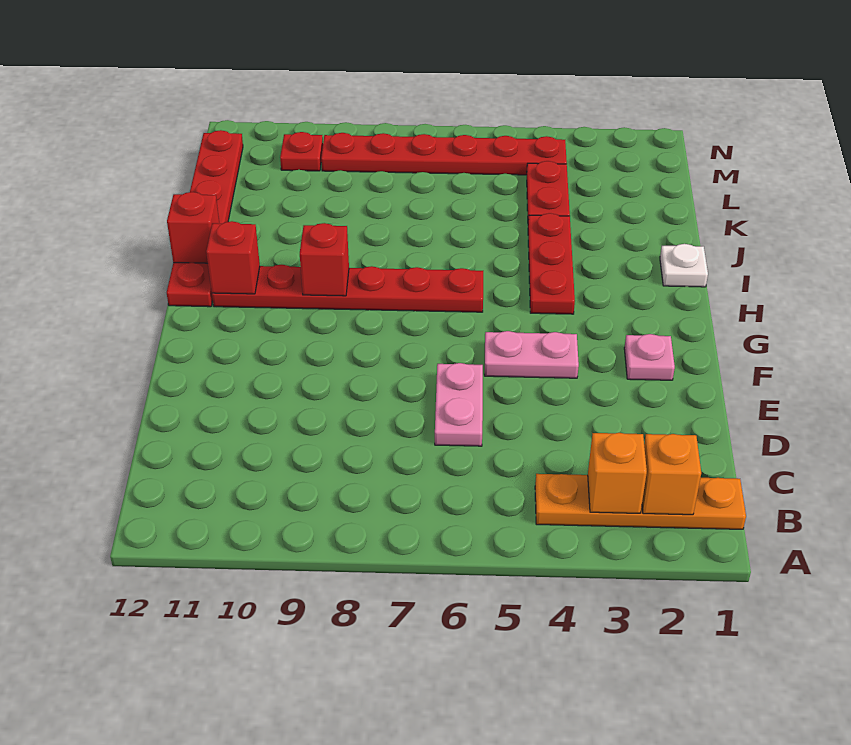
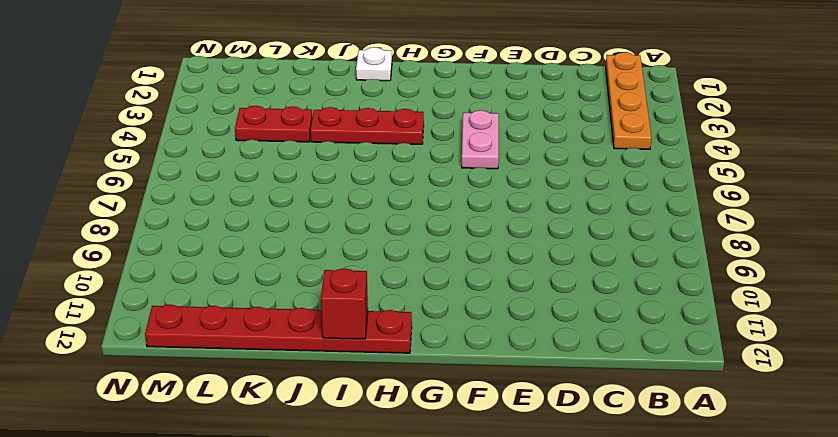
none -> pink plate D6:E6 level 1
none -> pink plate F2 level 1
none -> red plate H6:H11 level 1

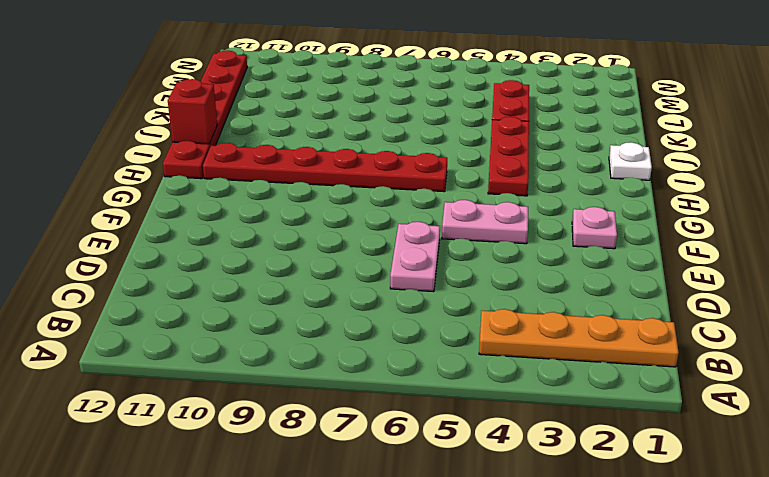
none -> red plate M4:M9 level 1
none -> red plate M10 level 1
none -> orange brick B2 level 2

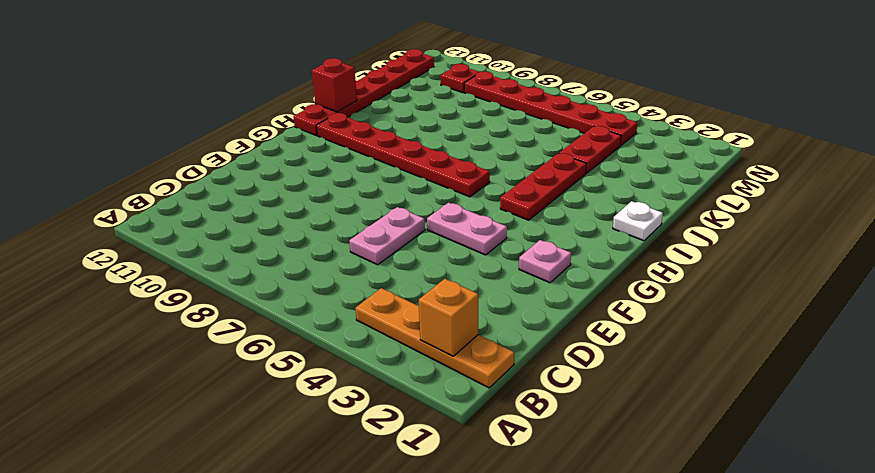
none -> orange brick B3 level 2
none -> red brick H9 level 2
none -> red brick H11 level 2

